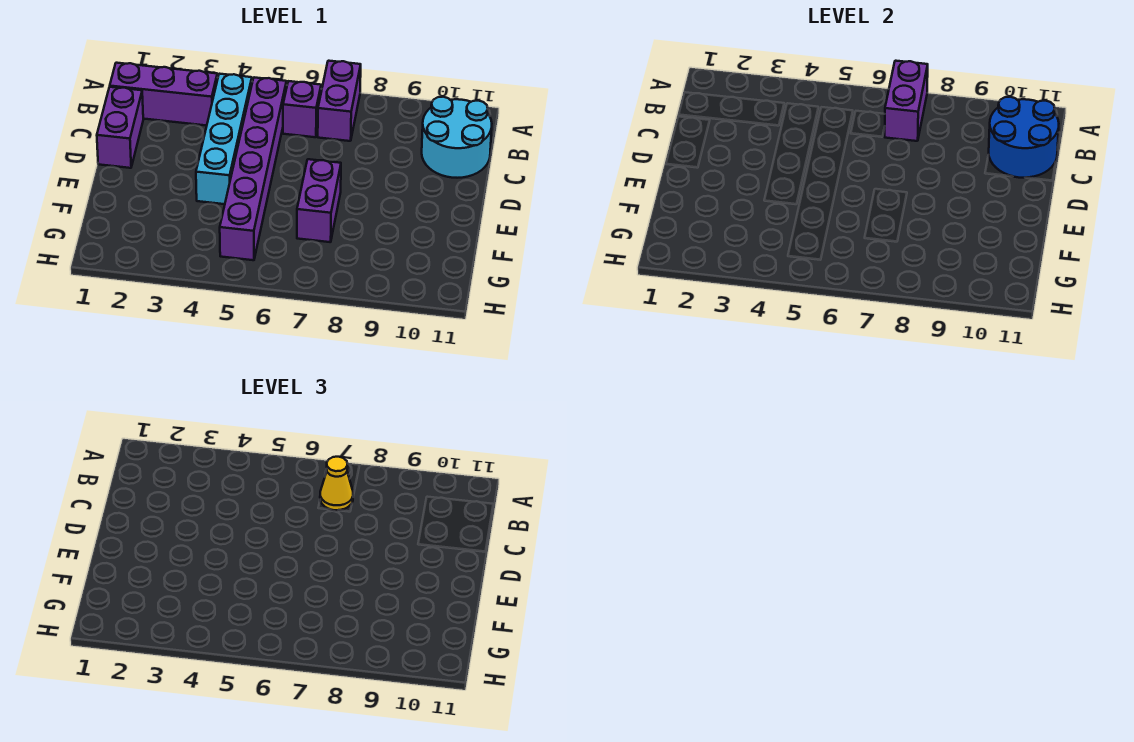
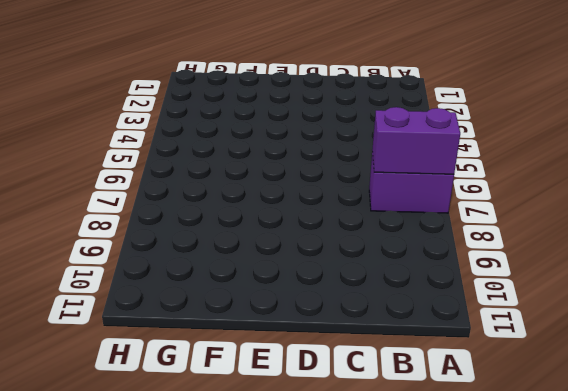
none -> purple brick B1:B3 level 1
none -> cyan brick B4:E4 level 1

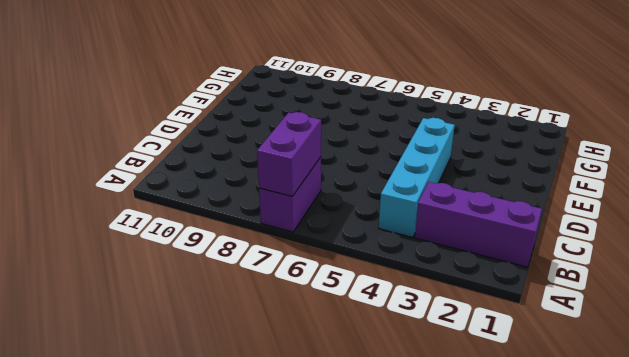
none -> purple brick B5:G5 level 1
none -> purple brick B6 level 1

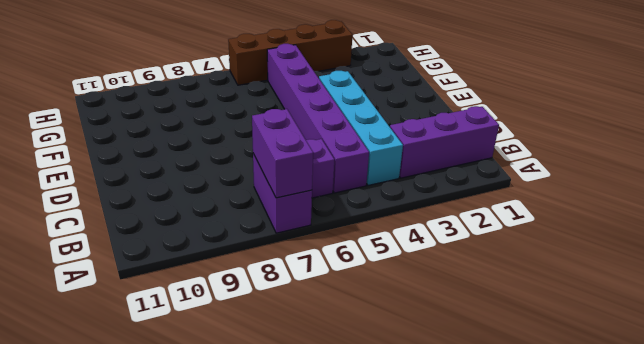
brown brick H3:H6 level 1 -> none
none -> cyan round brick B10:C11 level 1
none -> purple brick C1:D1 level 1

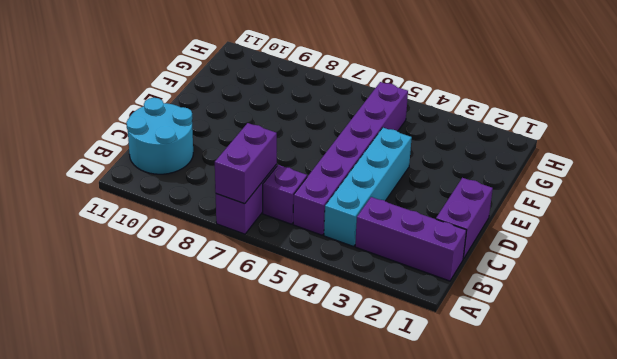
none -> purple brick E7:F7 level 1
none -> blue round brick B10:C11 level 2

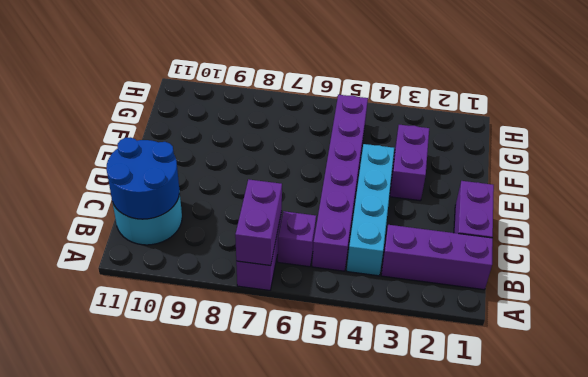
purple brick E3:F3 level 1 -> purple brick E7:F7 level 1
none -> yellow cone B7 level 3

